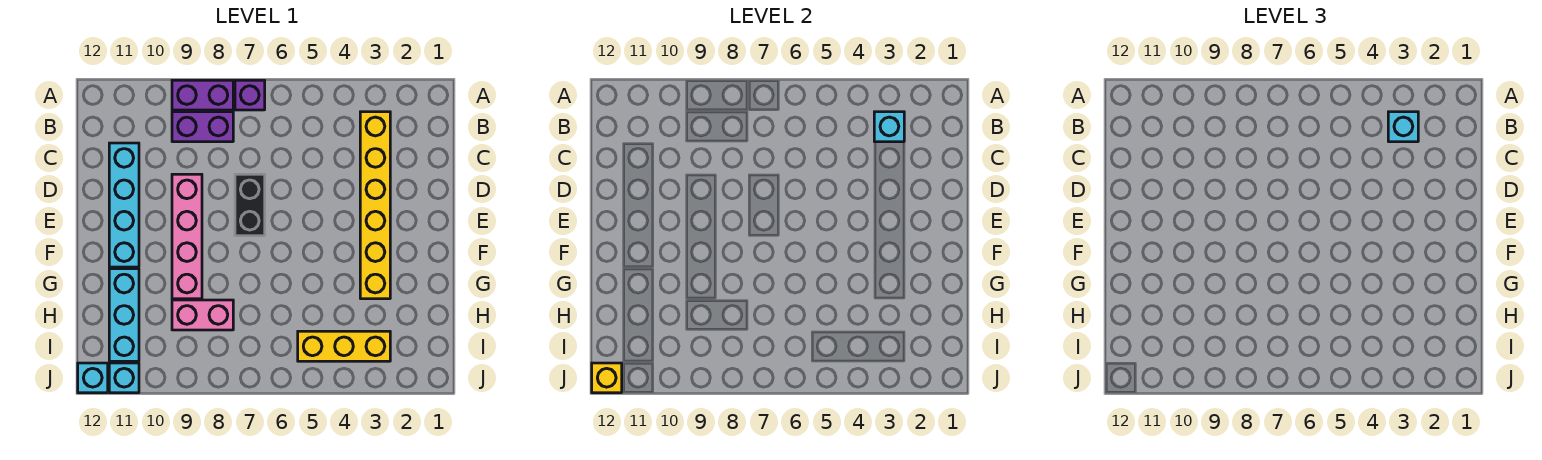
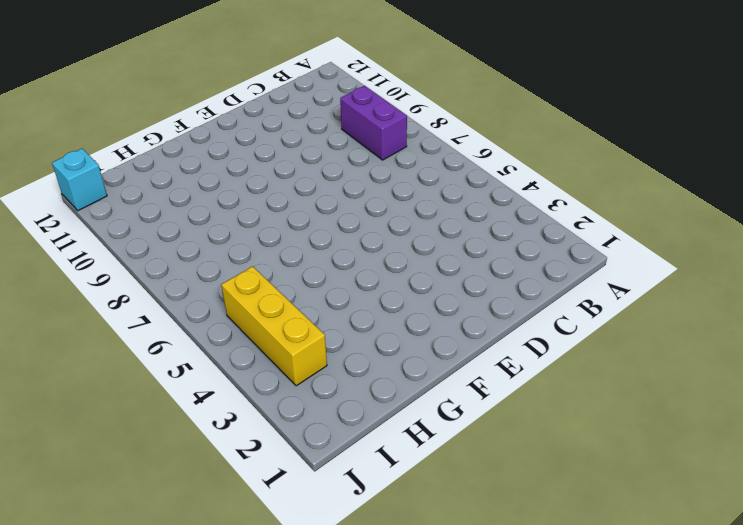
none -> purple brick A7 level 1
none -> purple brick A8:A9 level 1
none -> yellow brick B3:G3 level 1

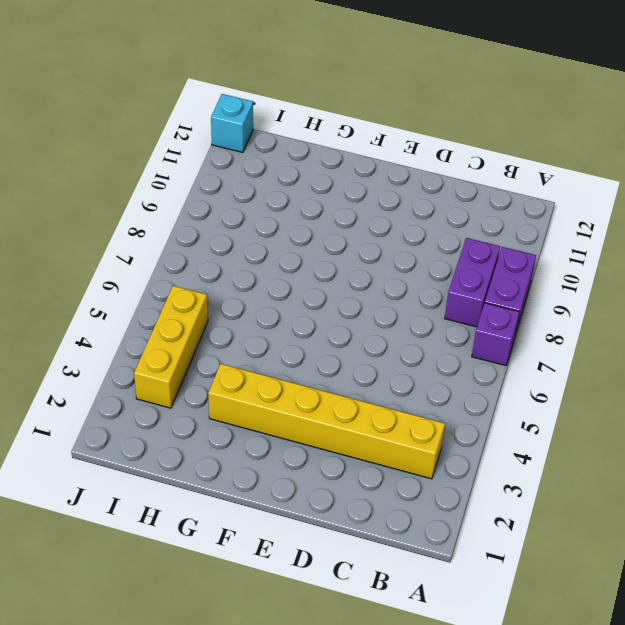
none -> cyan brick C11:F11 level 1
none -> black brick D7:E7 level 1
none -> pink brick D9:G9 level 1

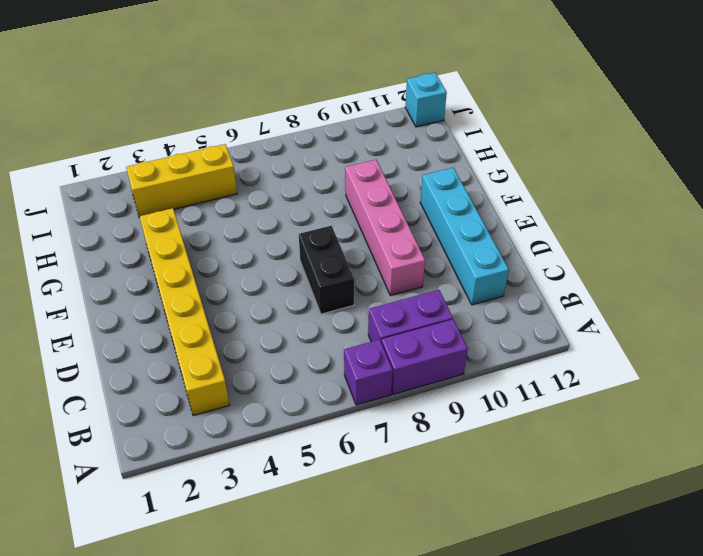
none -> cyan brick G11:I11 level 1
none -> pink brick H8:H9 level 1
none -> cyan brick J11 level 1

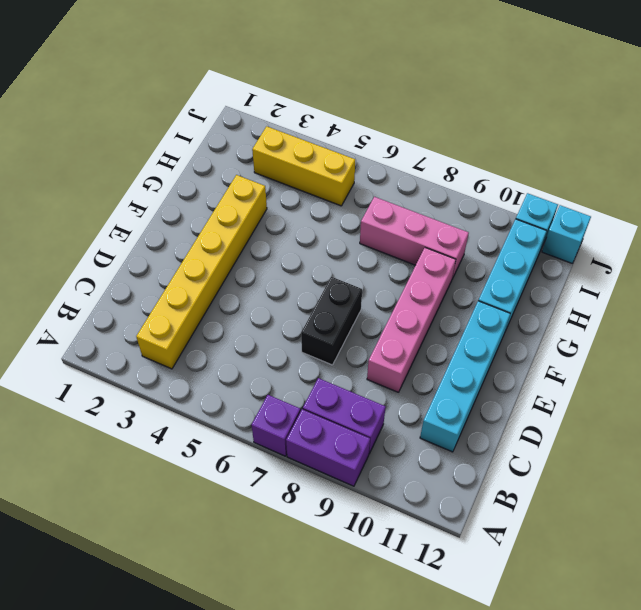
pink brick H7:H9 level 1 -> pink brick H8:H9 level 1
none -> cyan brick B3 level 2
none -> yellow brick J12 level 2
none -> cyan brick B3 level 3

